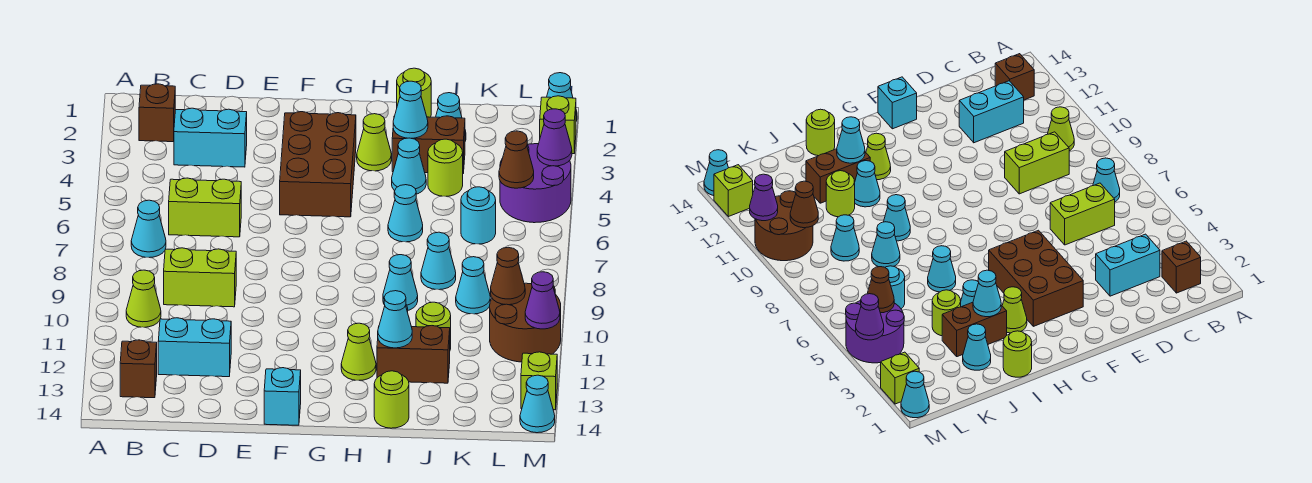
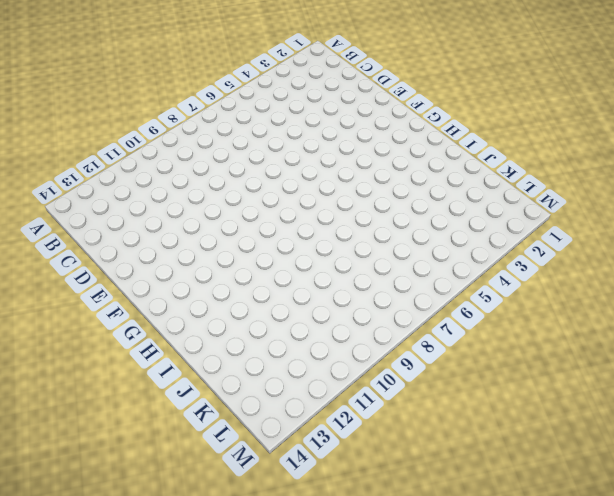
none -> brown brick B2 level 1
none -> cyan cone B7 level 1
none -> lime cone B10 level 1
none -> brown brick B13 level 1

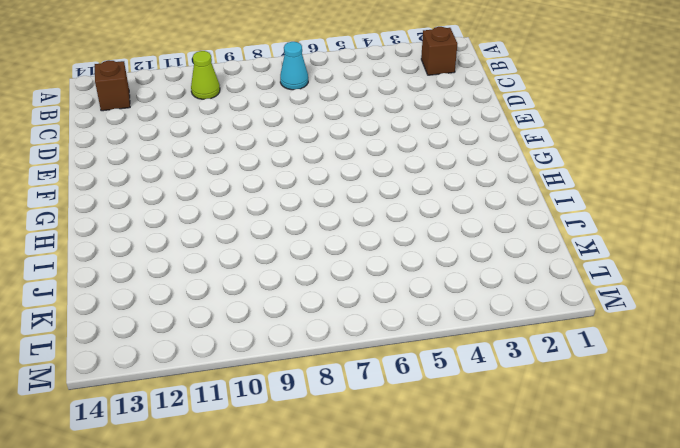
none -> cyan brick C3:D3 level 1
none -> lime brick C6:D6 level 1
none -> lime brick C9:D9 level 1
none -> cyan brick C12:D12 level 1

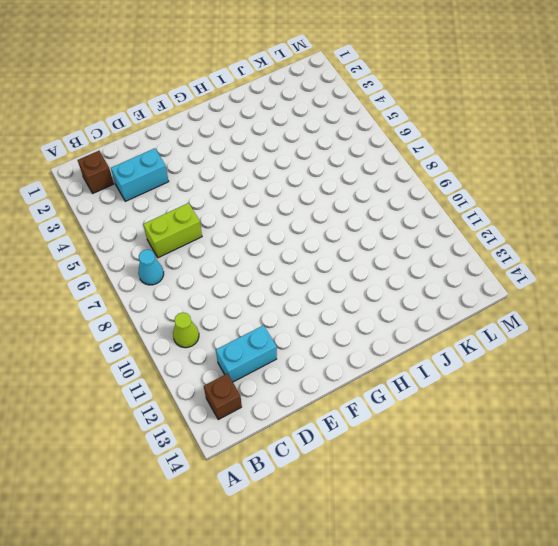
none -> lime brick C9:D9 level 1
none -> brown brick F3:G5 level 1
none -> cyan brick F14 level 1
none -> lime cone H3 level 1

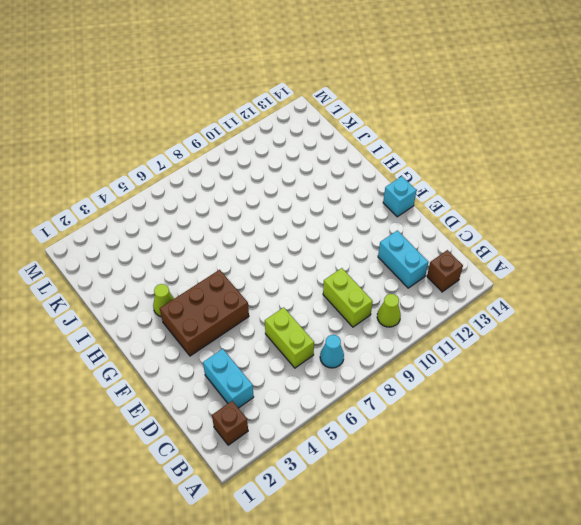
none -> lime cone H12 level 1
none -> lime round brick I1 level 1
none -> brown brick I3:J3 level 1
none -> cyan cone I4 level 1

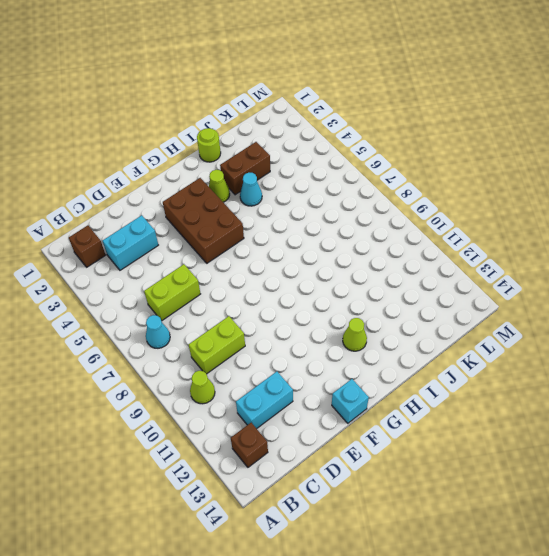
none -> cyan cone I6 level 1
none -> cyan cone I9 level 1
none -> cyan cone I11 level 1
none -> brown brick I12:J12 level 1

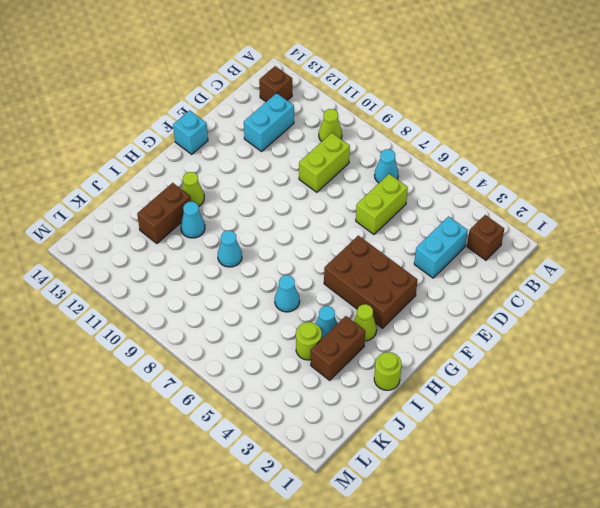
none -> lime round brick I14 level 1
none -> cyan cone J2 level 1
none -> cyan cone J8 level 1
none -> lime round brick J11 level 1

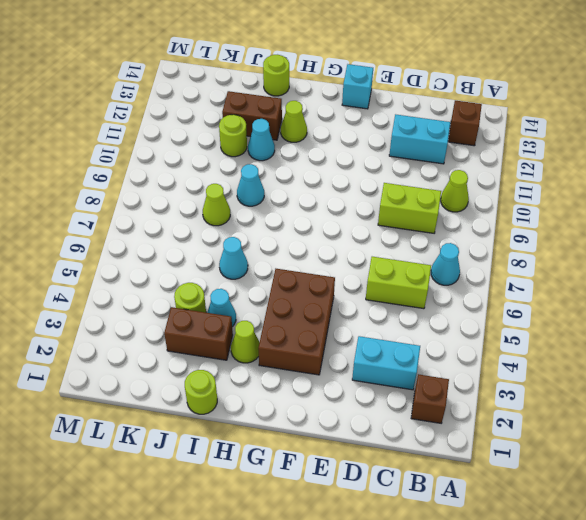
lime cone J8 level 1 -> cyan cone J8 level 1
none -> cyan cone J2 level 1
none -> cyan round brick K6 level 1
none -> cyan cone K9 level 1
none -> purple round brick L4:M5 level 1

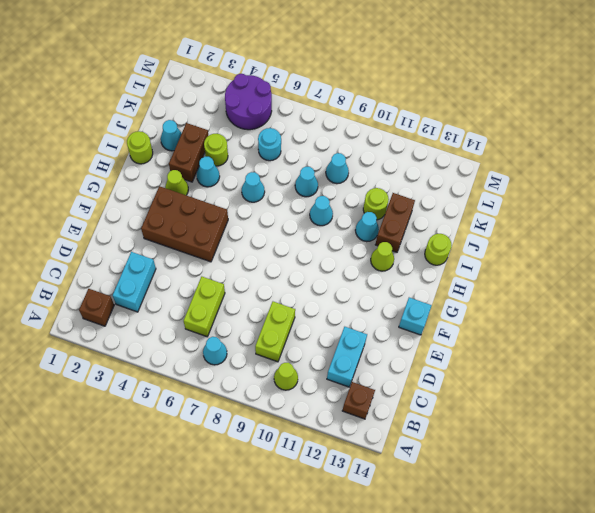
none -> brown round brick L10:M11 level 1
none -> cyan cone M1 level 1
none -> lime brick M2 level 1
none -> lime brick M13 level 1

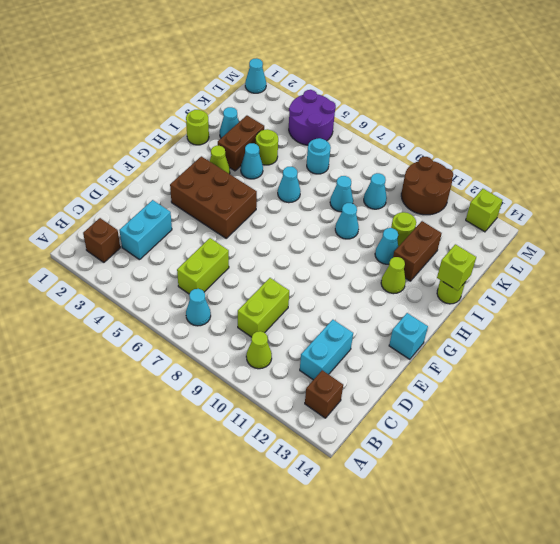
lime brick I14 level 2 -> lime brick M2 level 1
none -> cyan cone M14 level 1
none -> cyan cone I3 level 2
none -> cyan cone I12 level 2
none -> brown cone L5 level 2

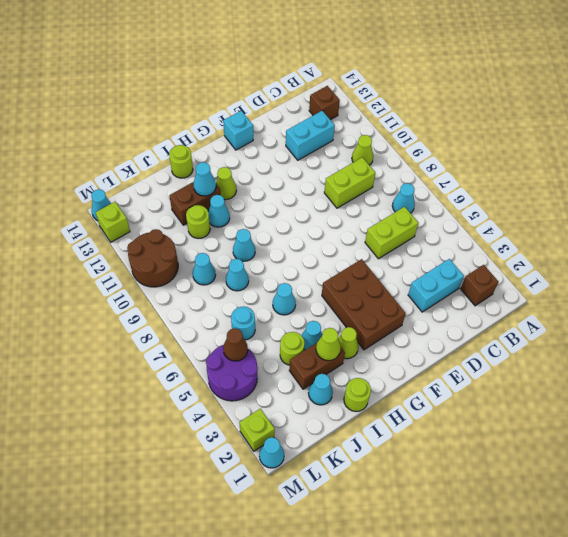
lime cone I3 level 2 -> cyan cone I3 level 2
none -> brown cone L10 level 2
none -> purple cone M4 level 2
none -> purple cone M11 level 2

